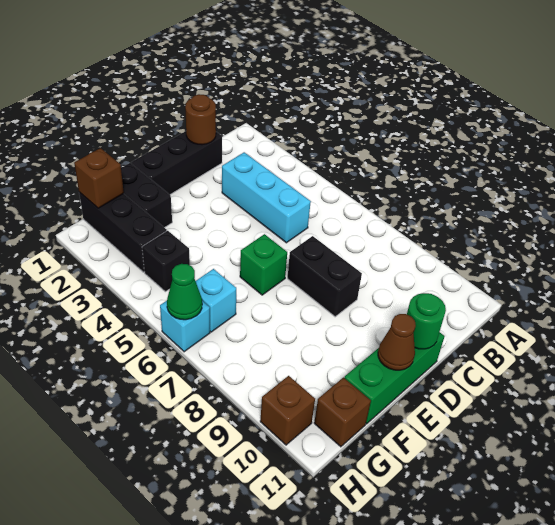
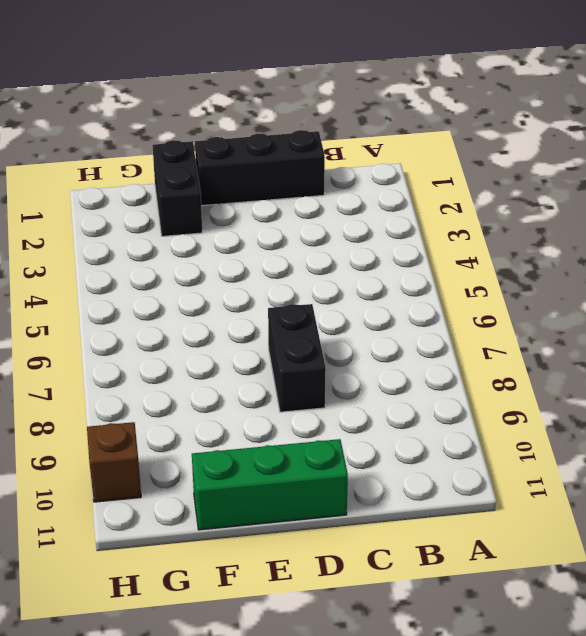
none -> cyan brick C3:C5 level 1
none -> green brick E6 level 1
none -> black brick G1:G3 level 1

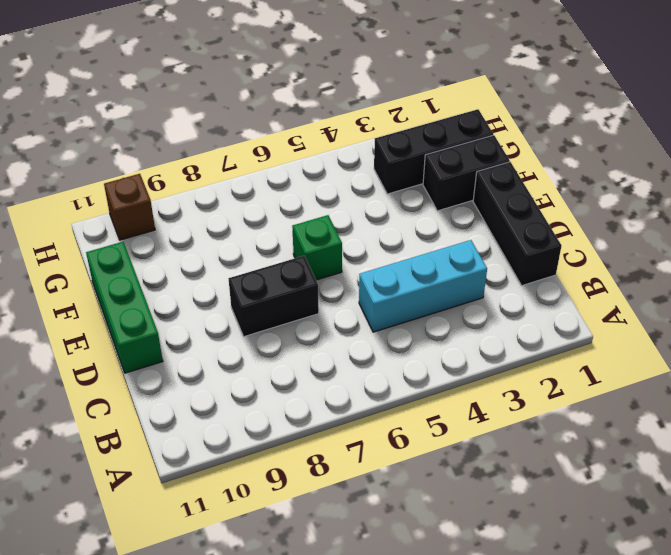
none -> black brick G4 level 1
none -> cyan brick G6 level 1
none -> brown brick G11 level 1

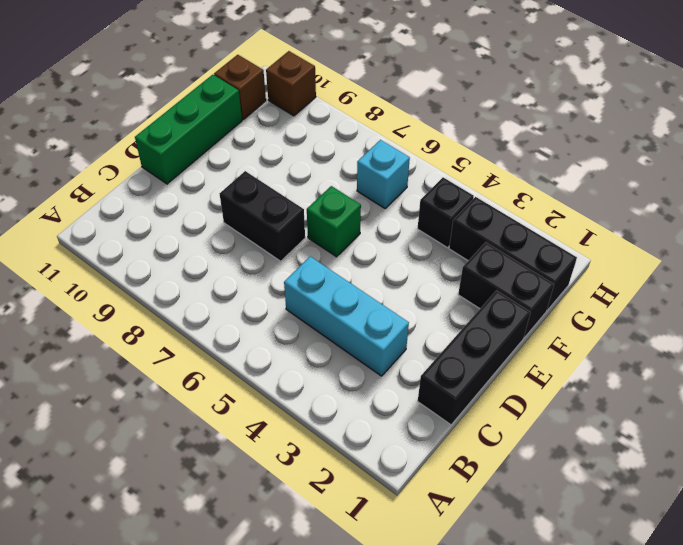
none -> cyan brick H6 level 1
none -> brown round brick C1 level 2
none -> green round brick D11 level 2

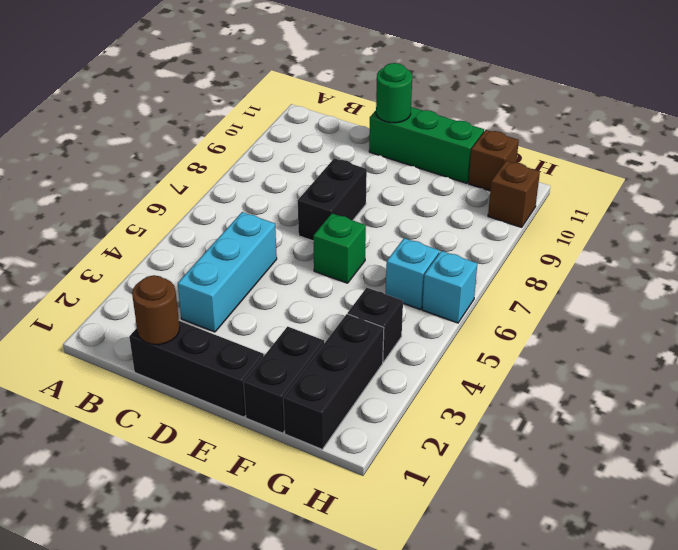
none -> brown cone E11 level 2
none -> brown brick G1 level 2
none -> green cone H6 level 2

